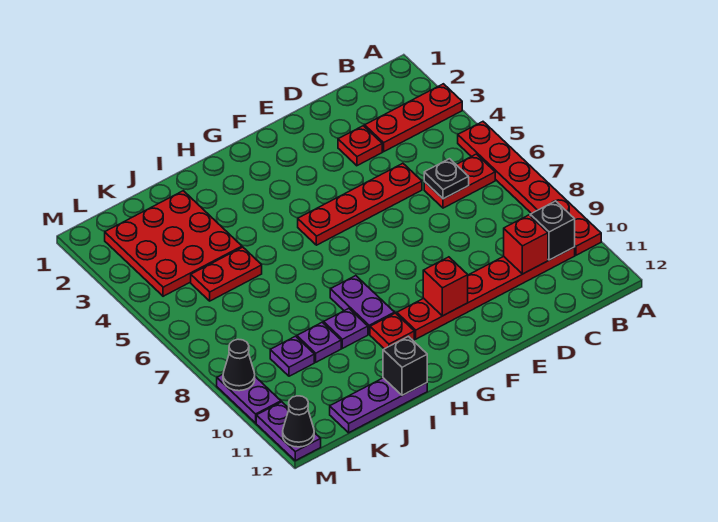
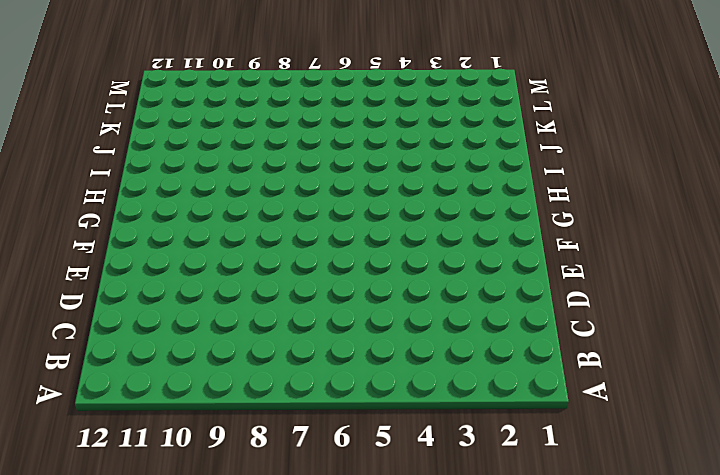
none -> red plate A3:C3 level 1
none -> red plate A5:A10 level 1
none -> red plate B6:C6 level 1

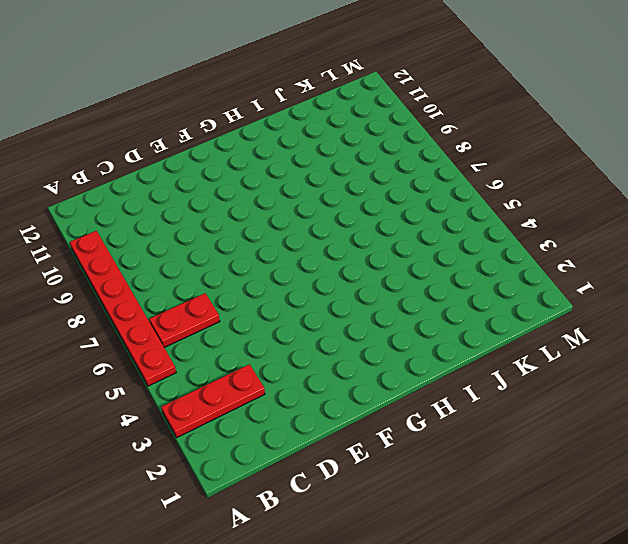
none -> red plate B10:G10 level 1
none -> red plate D3 level 1
none -> red plate D5:G5 level 1

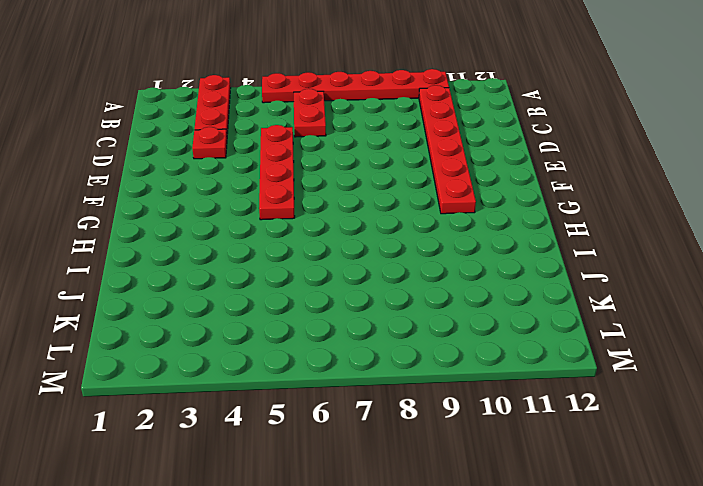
none -> purple plate H8:H9 level 1
none -> red plate H10 level 1
none -> purple plate I9 level 1

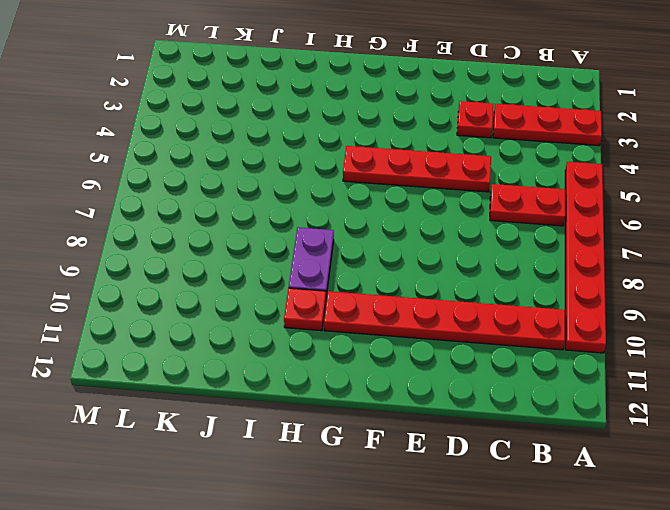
none -> purple plate I9 level 1
none -> purple plate I12:K12 level 1
none -> red plate J2:L4 level 1

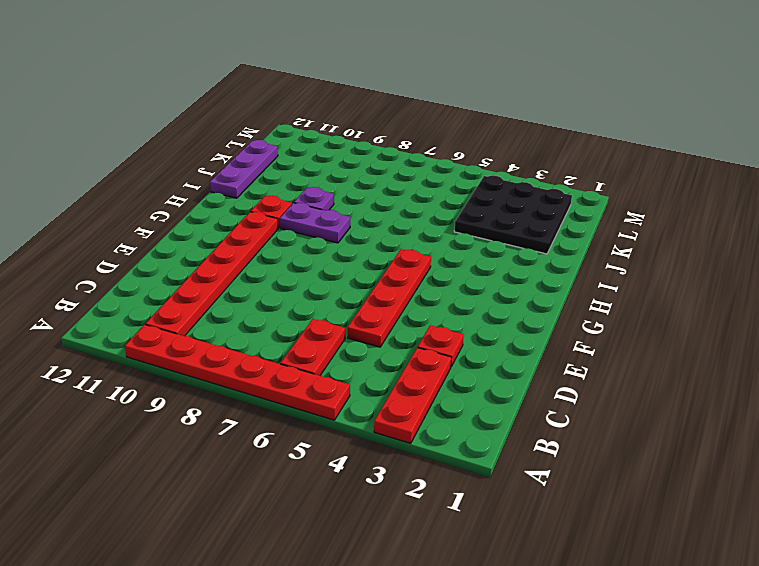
black plate J2:L4 level 1 -> red plate J2:L4 level 1
none -> red plate J5:K5 level 1
none -> purple plate J9 level 1
none -> purple plate K9 level 1

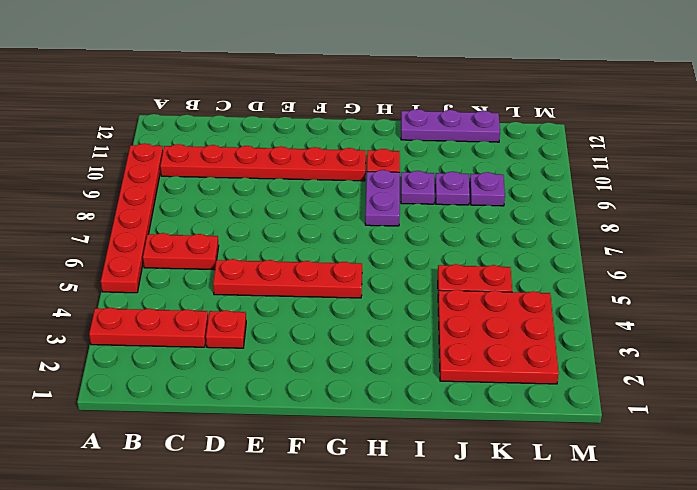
none -> purple plate M9:M10 level 1
none -> purple plate M11:M12 level 1
none -> black brick B10 level 2

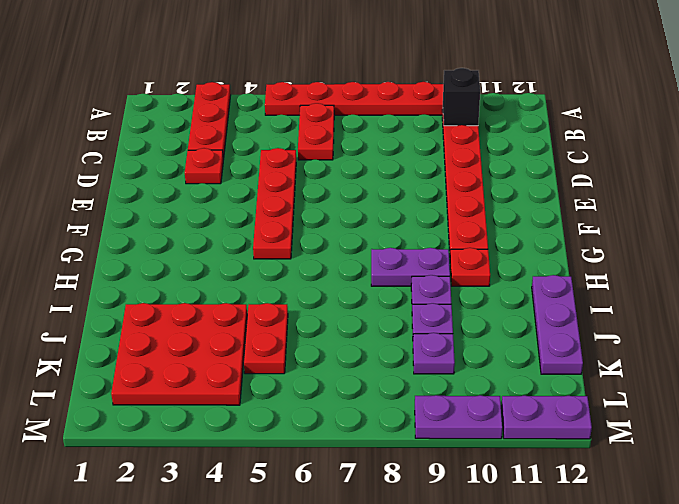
none -> black plate C6 level 2
none -> red brick C10 level 2
none -> red brick F10 level 2

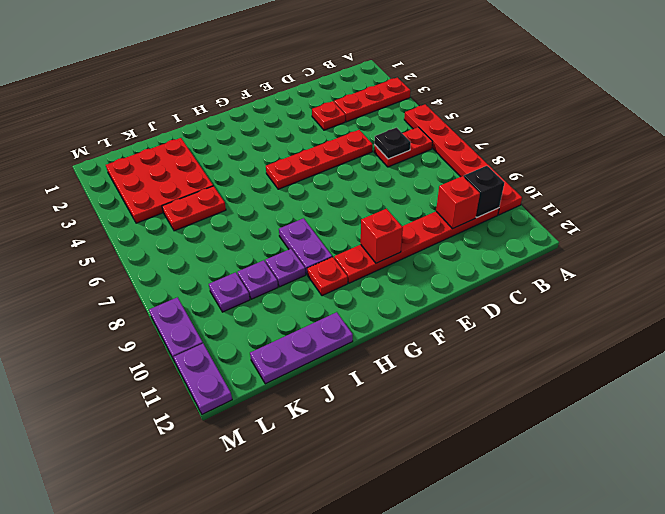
none -> black brick I12 level 2
none -> black cone M9 level 2
none -> black cone M12 level 2

